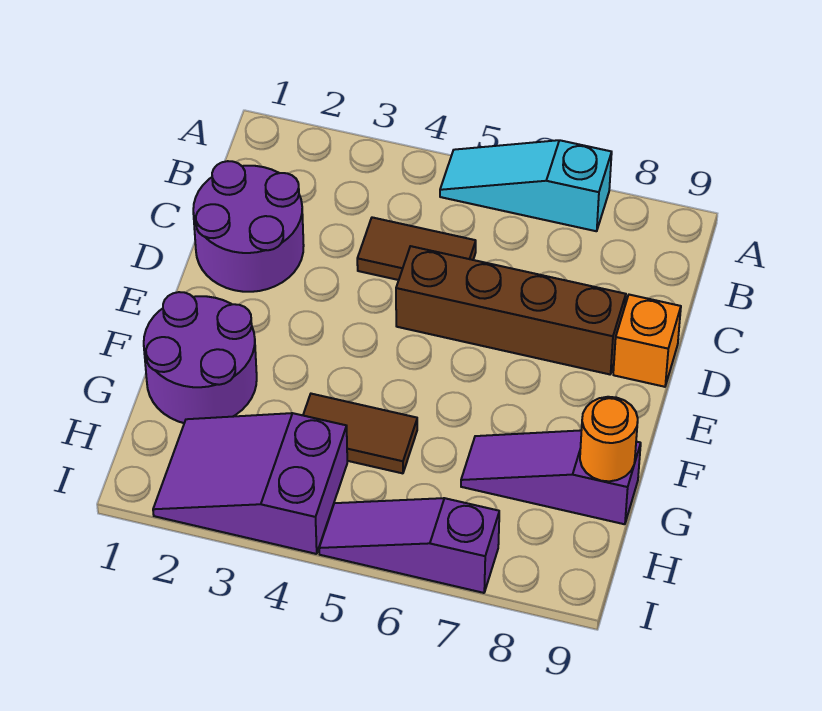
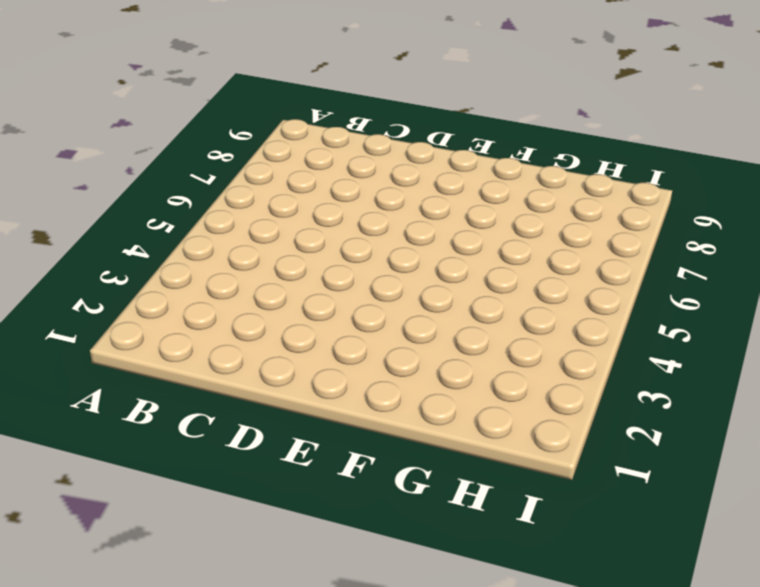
none -> cyan slope A5:A7 level 1 top 7
none -> purple round brick C1:D2 level 1

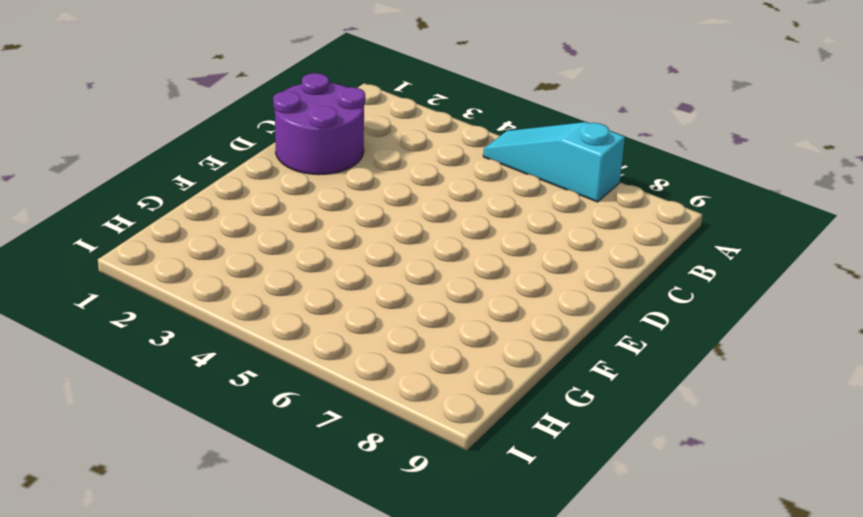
none -> brown tile C4:C5 level 1
none -> brown brick D5:D8 level 1

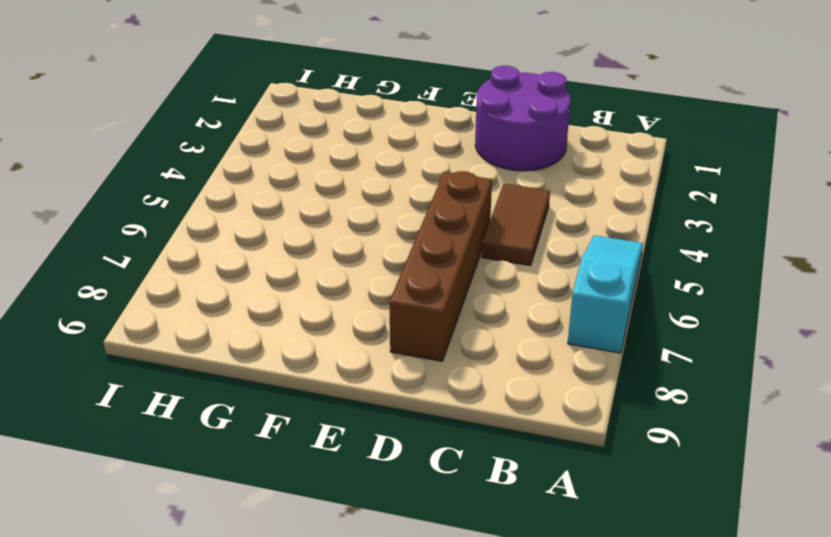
none -> orange brick D9 level 1
none -> purple round brick F1:G2 level 1

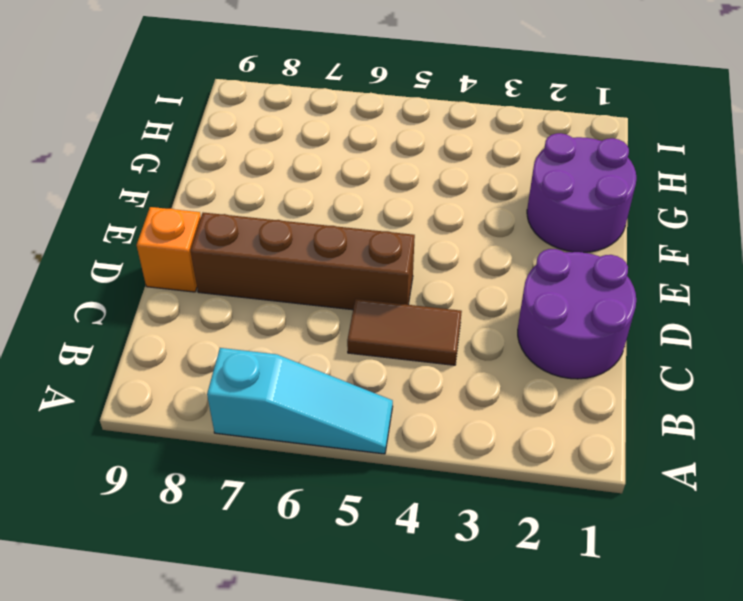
none -> brown tile G4:G5 level 1
none -> purple slope G7:G9 level 1 top 9

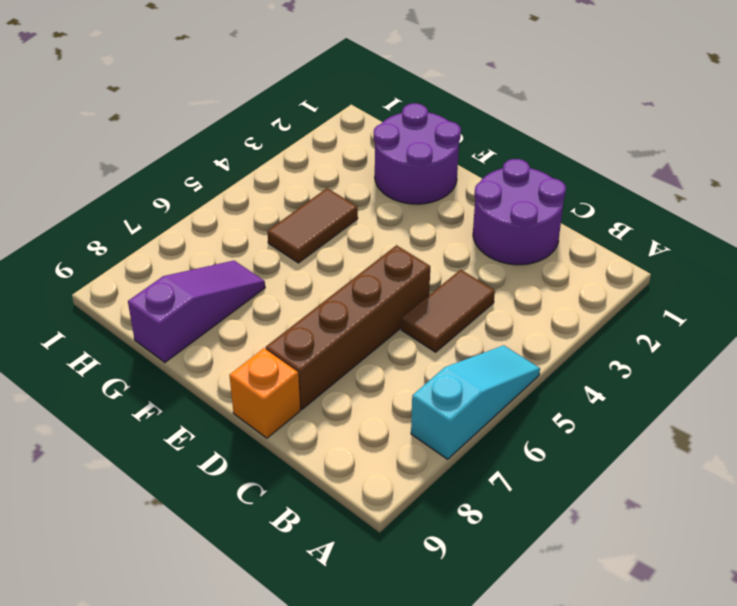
none -> purple slope H2:I4 level 1 top 4
none -> purple slope I5:I7 level 1 top 7

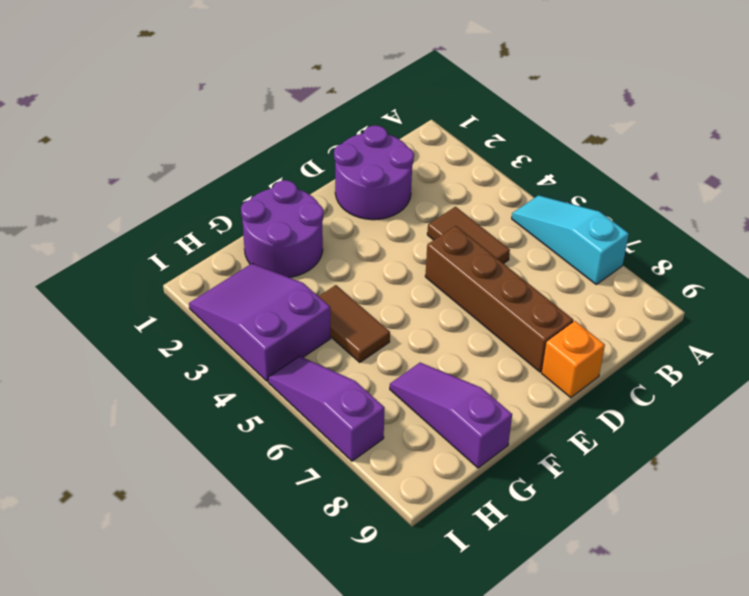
none -> orange round brick G9 level 2

